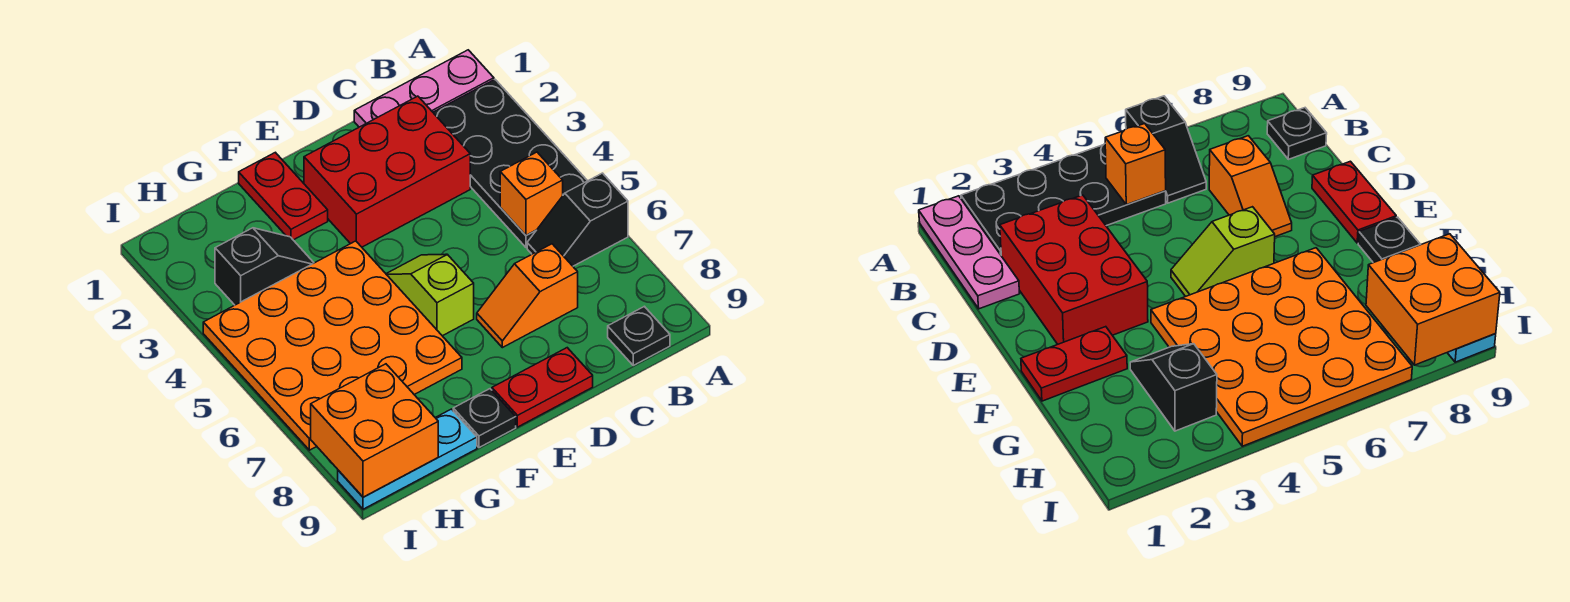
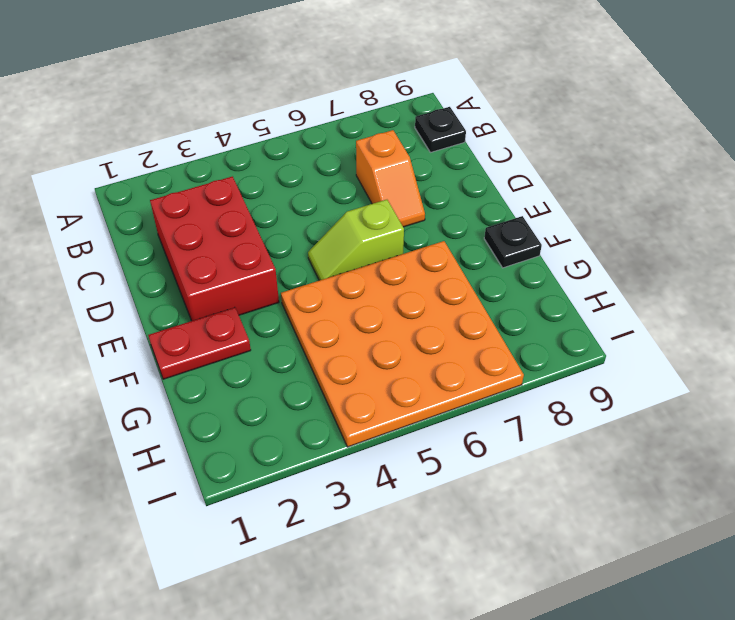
none -> pink plate A1:C1 level 1
none -> black plate A2:B5 level 1
none -> black slope A6:B6 level 1 top A

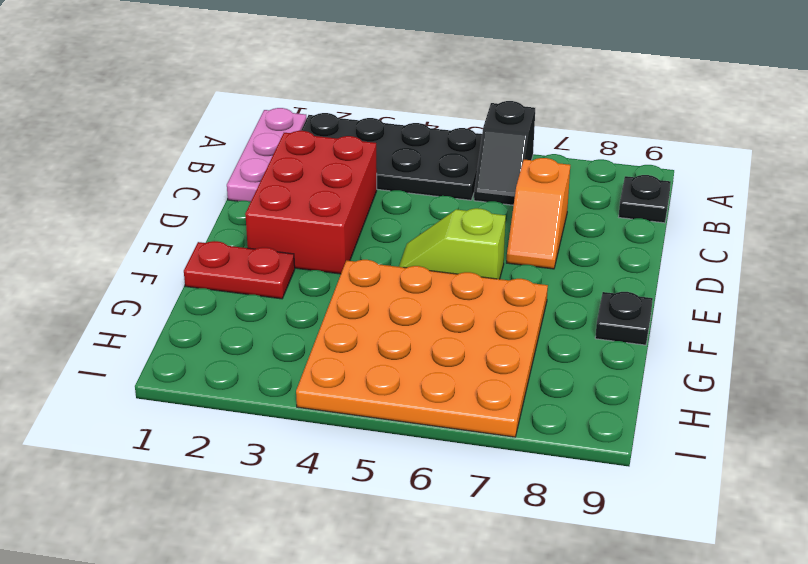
none -> red plate D9:E9 level 1
none -> black slope G3:H3 level 1 top H
none -> cyan plate G9:I9 level 1

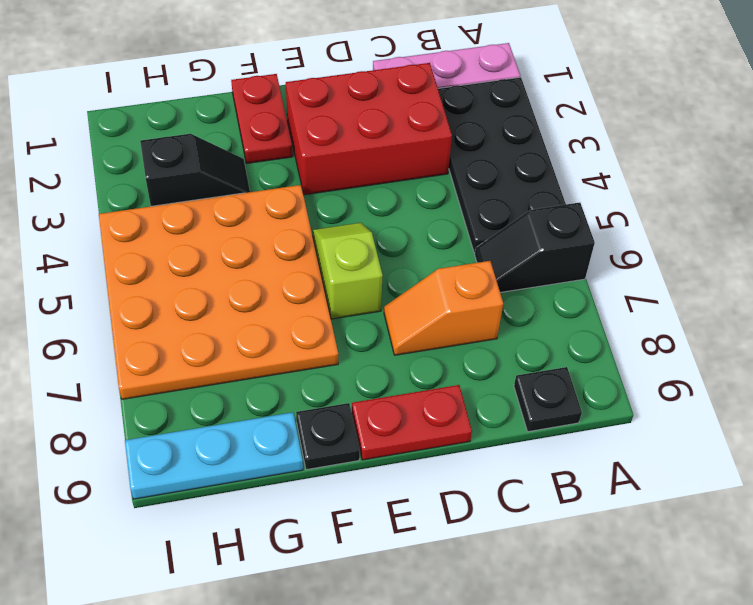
none -> orange brick B5 level 2
none -> orange brick H8:I9 level 2

